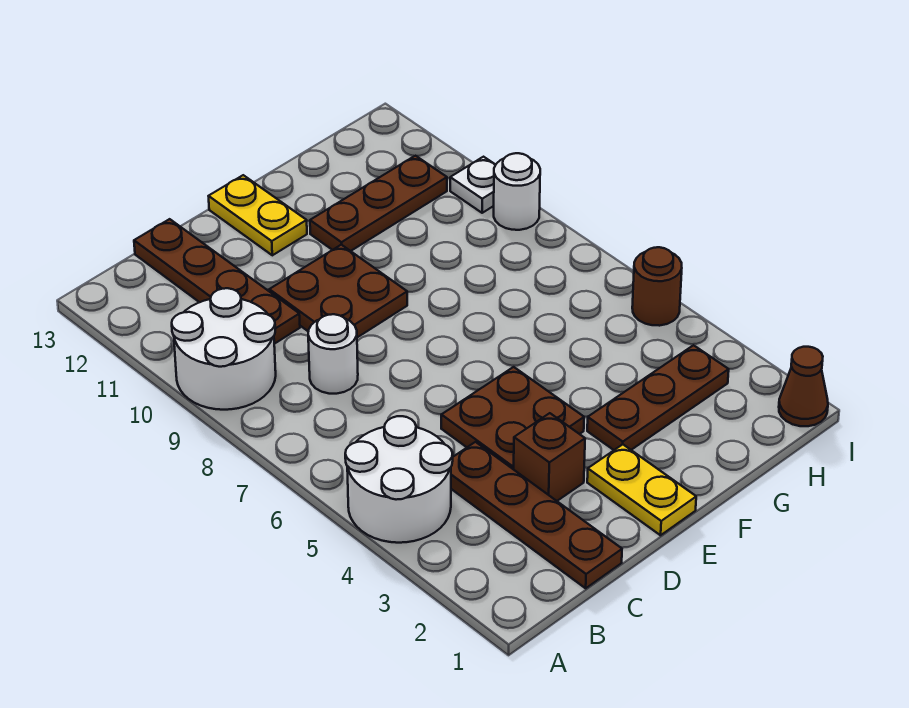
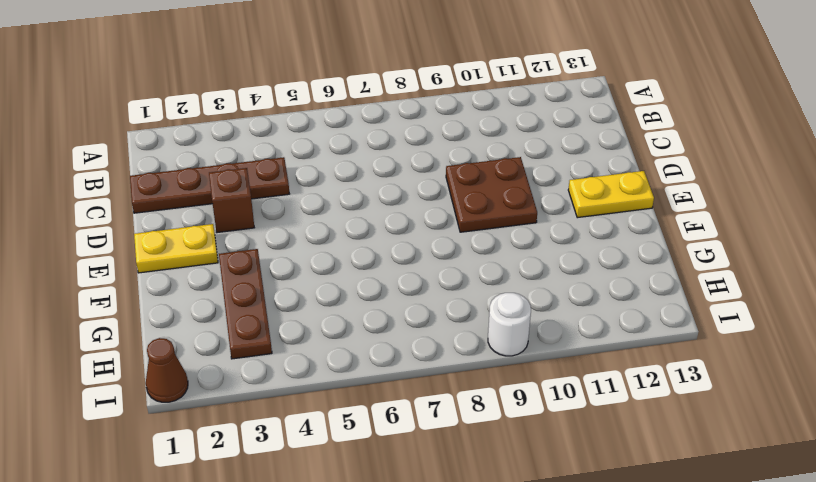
none -> white round brick A4:B5 level 1
none -> white round brick A9:B10 level 1
none -> white round brick C8 level 1

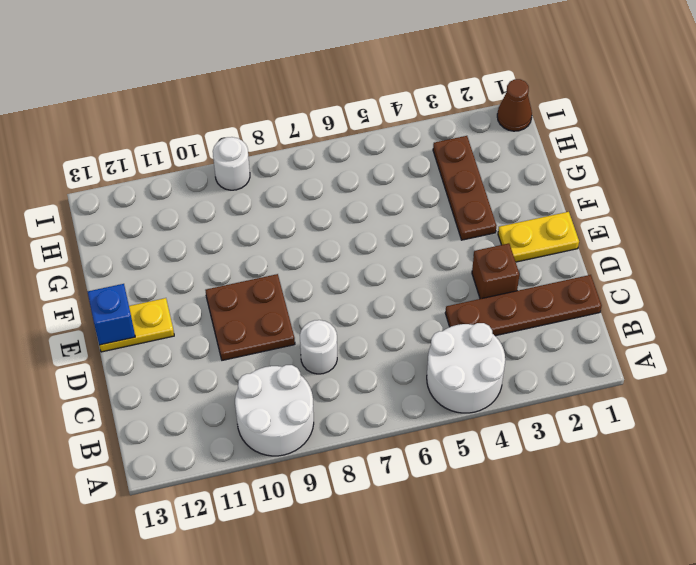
blue brick E13 level 2 -> none
none -> brown plate C10:C13 level 1
none -> brown plate D4:E5 level 1
none -> brown plate F11:H11 level 1

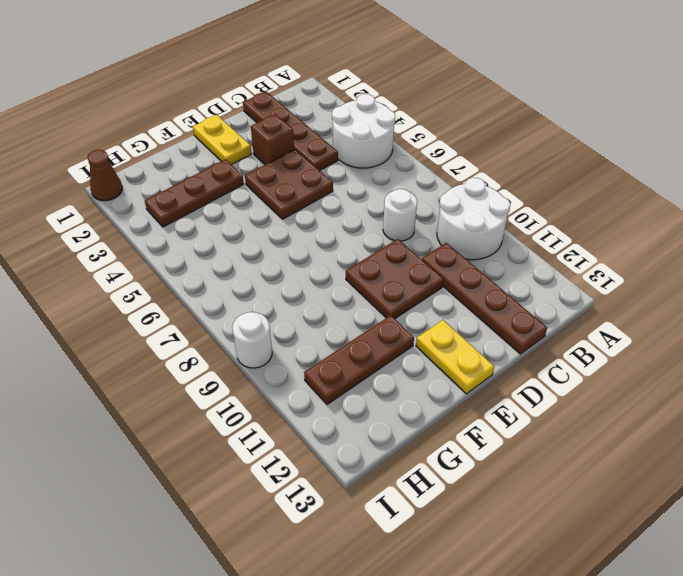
none -> brown round brick I5 level 1
none -> white plate I10 level 1

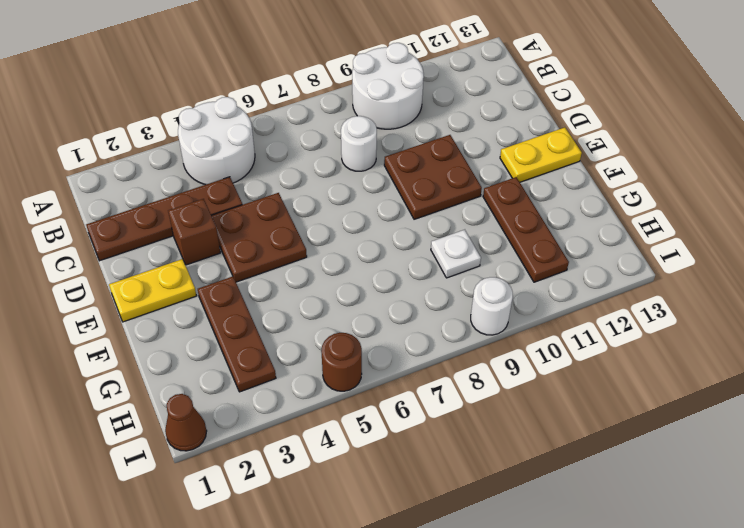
white plate G9 level 1 -> white plate I10 level 1
none -> brown plate C10:C13 level 1

